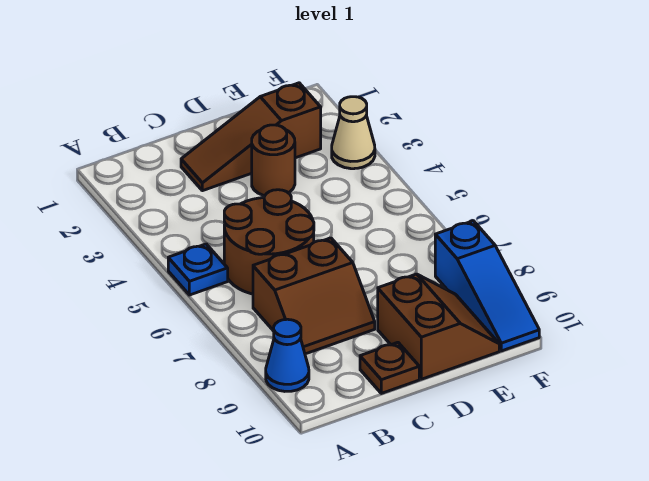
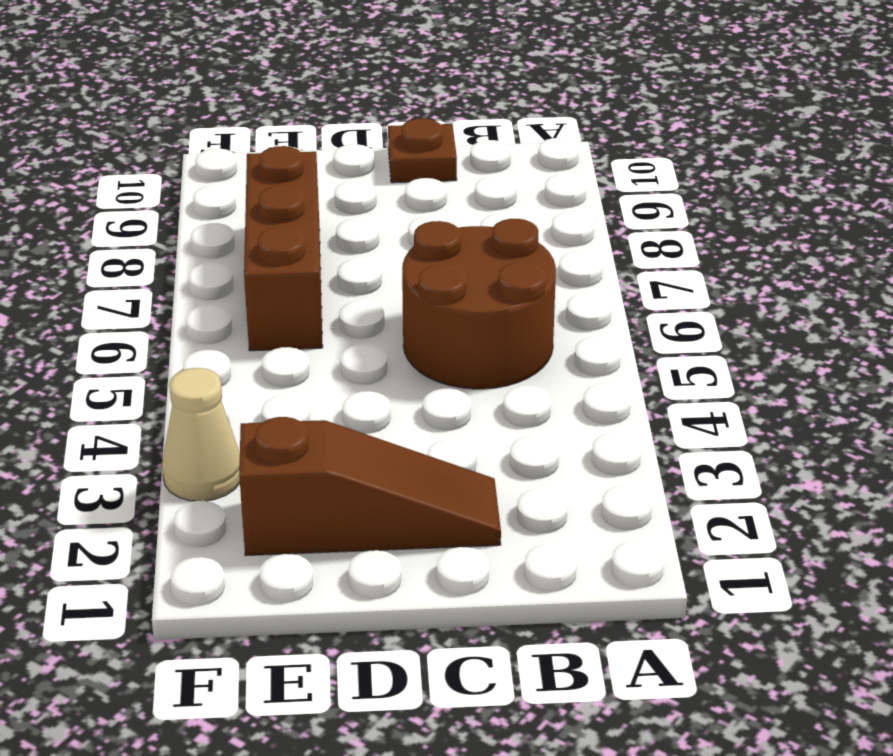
brown brick E6:E8 level 1 -> none
none -> blue plate A5 level 1
none -> blue cone A9 level 1

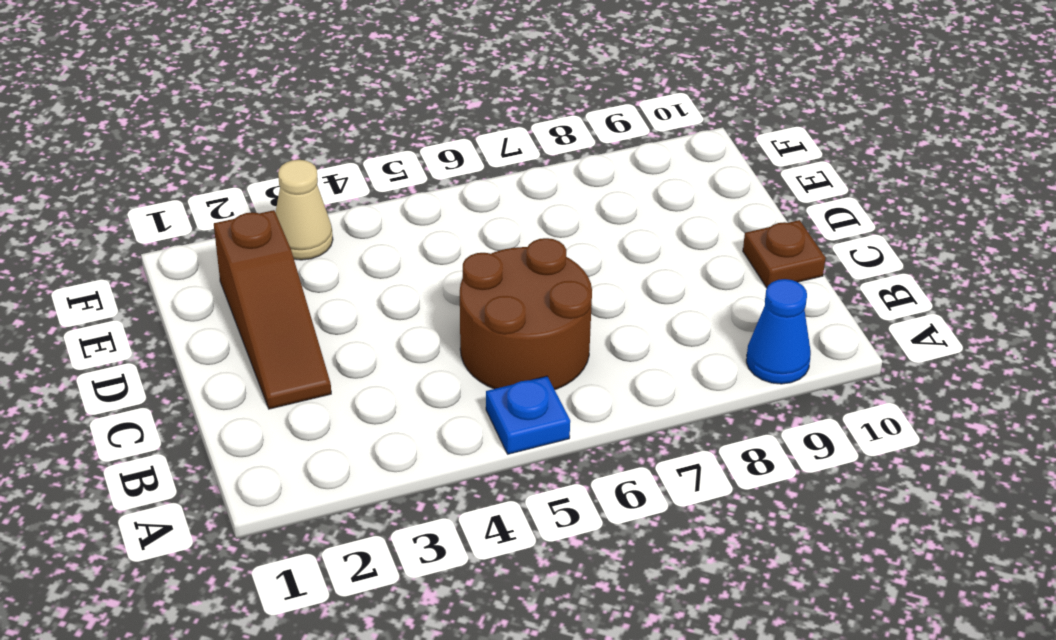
none -> brown slope B7:C8 level 1 top 7
none -> brown round brick D3 level 1

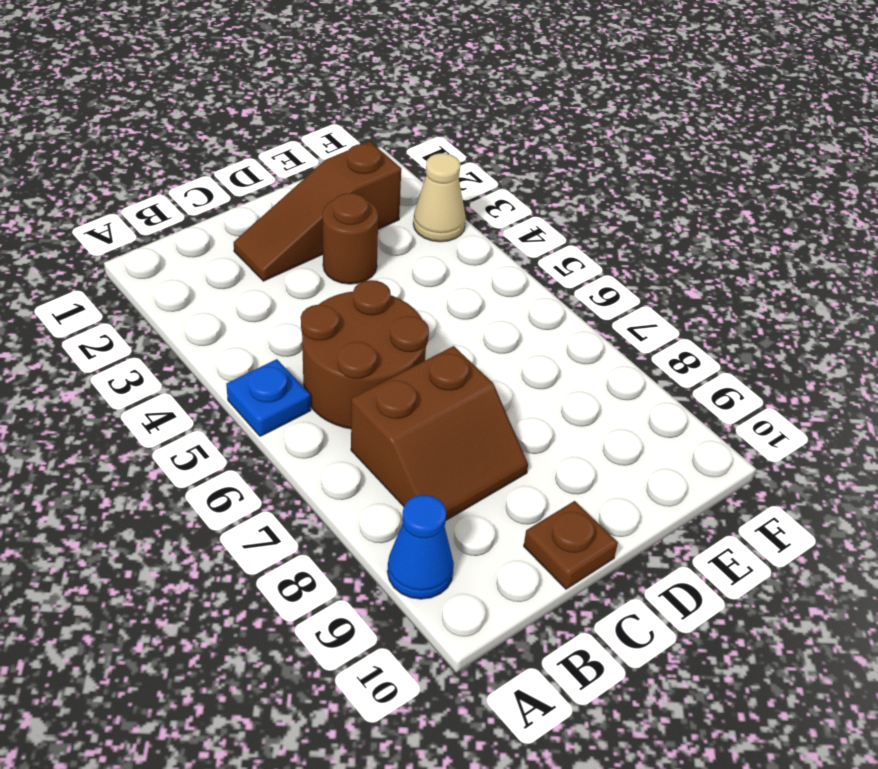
none -> brown slope D9:E10 level 1 top D
none -> blue slope F8:F10 level 1 top 8

